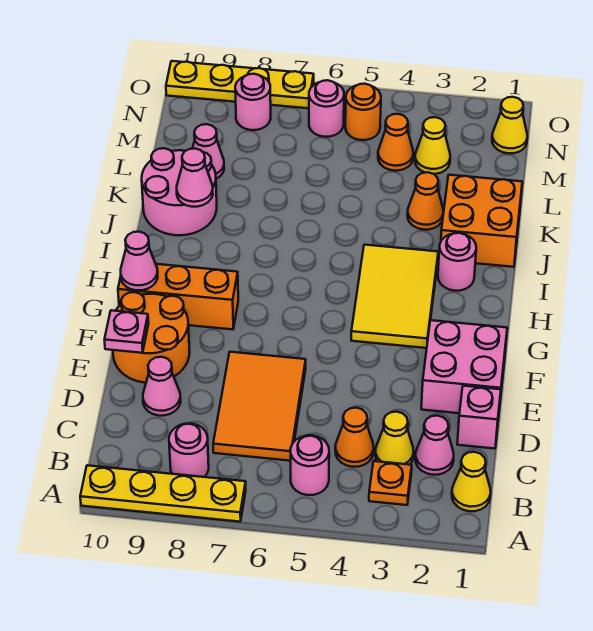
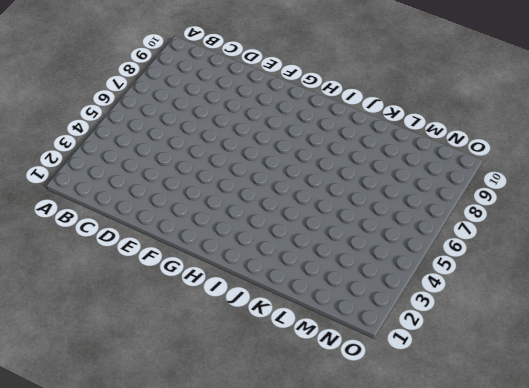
none -> yellow plate A7:A10 level 1
none -> yellow cone B1 level 1
none -> orange plate B3 level 1
none -> pink round brick B5 level 1

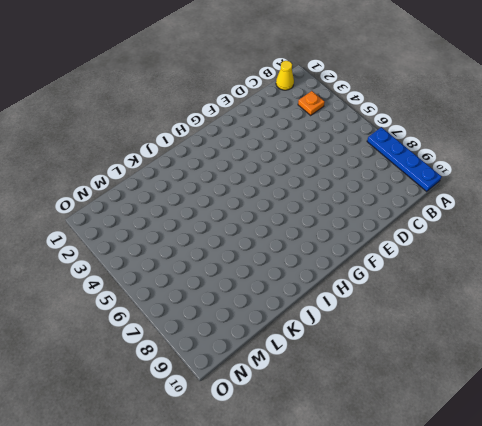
blue plate A7:A10 level 1 -> yellow plate A7:A10 level 1
none -> pink round brick B5 level 1
none -> pink round brick B8 level 1
none -> pink cone C2 level 1
none -> yellow cone C3 level 1

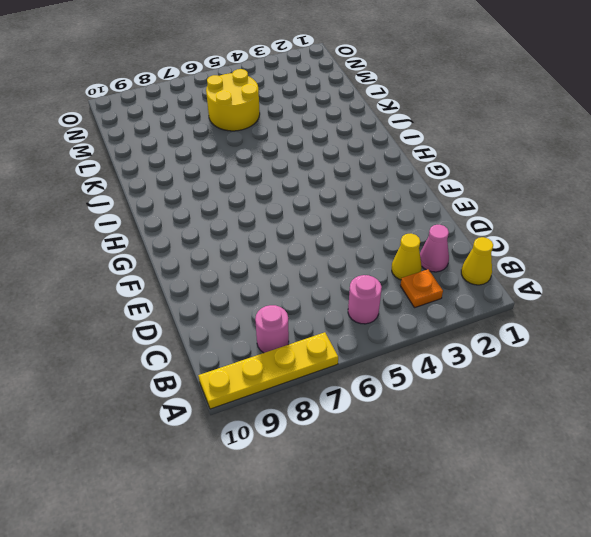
yellow round brick L5:M6 level 1 -> none
none -> orange cone C4 level 1
none -> orange tile C6:E7 level 1
none -> pink brick D1 level 1
none -> pink cone D9 level 1

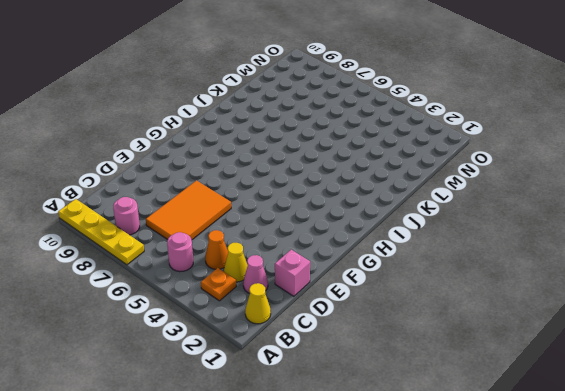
none -> pink cone D9 level 1
none -> pink brick E1:F2 level 1
none -> orange round brick E9:F10 level 1
none -> yellow tile G3:I4 level 1

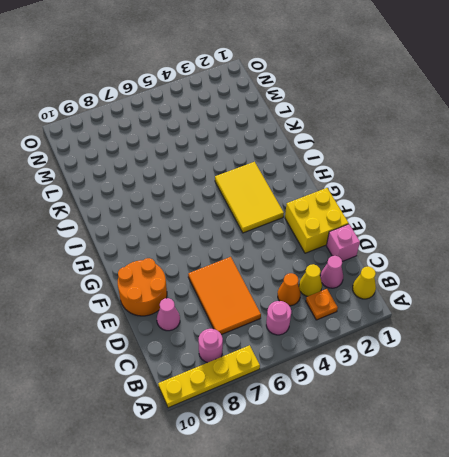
yellow brick E1:F2 level 1 -> pink brick E1:F2 level 1
none -> orange brick G8:G10 level 1
none -> pink round brick I2 level 1
none -> orange brick J1:K2 level 1
none -> pink round brick J9:K10 level 1

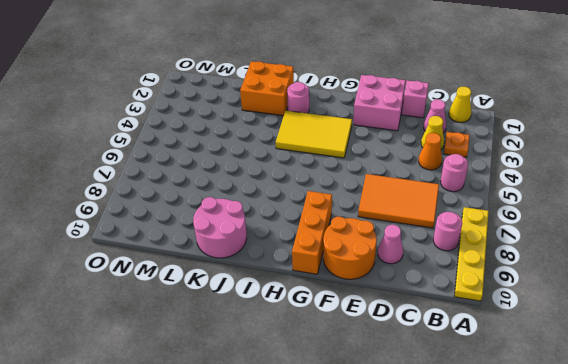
none -> orange cone K3 level 1
none -> pink cone L9 level 1
none -> yellow cone M3 level 1
none -> orange cone M4 level 1

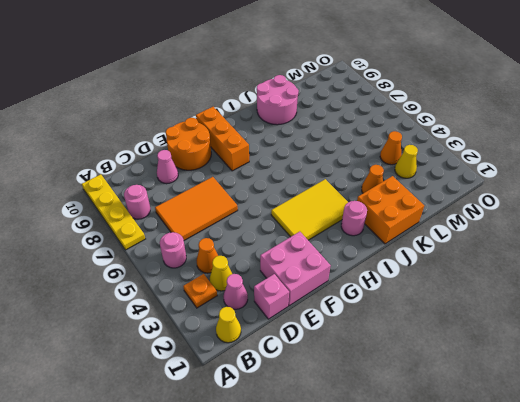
none -> pink cone L9 level 1
none -> yellow cone N1 level 1
none -> orange round brick N5 level 1
none -> pink round brick N6 level 1

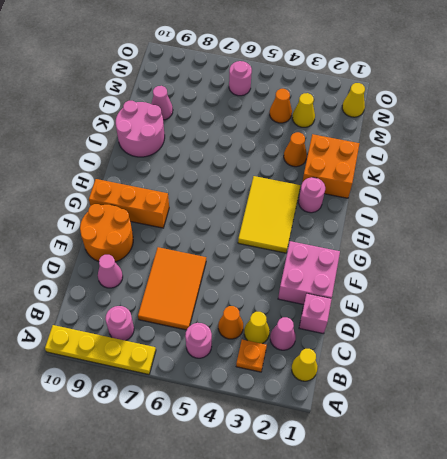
none -> orange round brick N5 level 1
none -> pink round brick N8 level 1
none -> yellow plate O7:O10 level 1
none -> pink plate E10 level 2

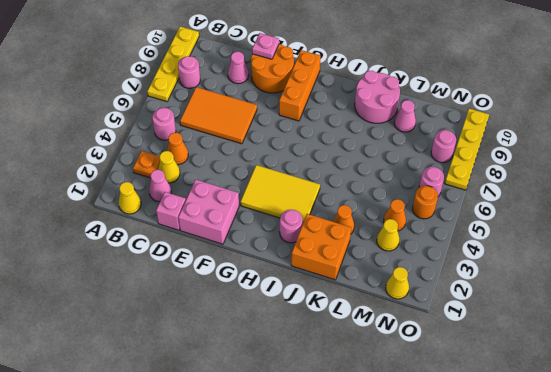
none -> pink cone G10 level 2
none -> pink cone J9 level 2

